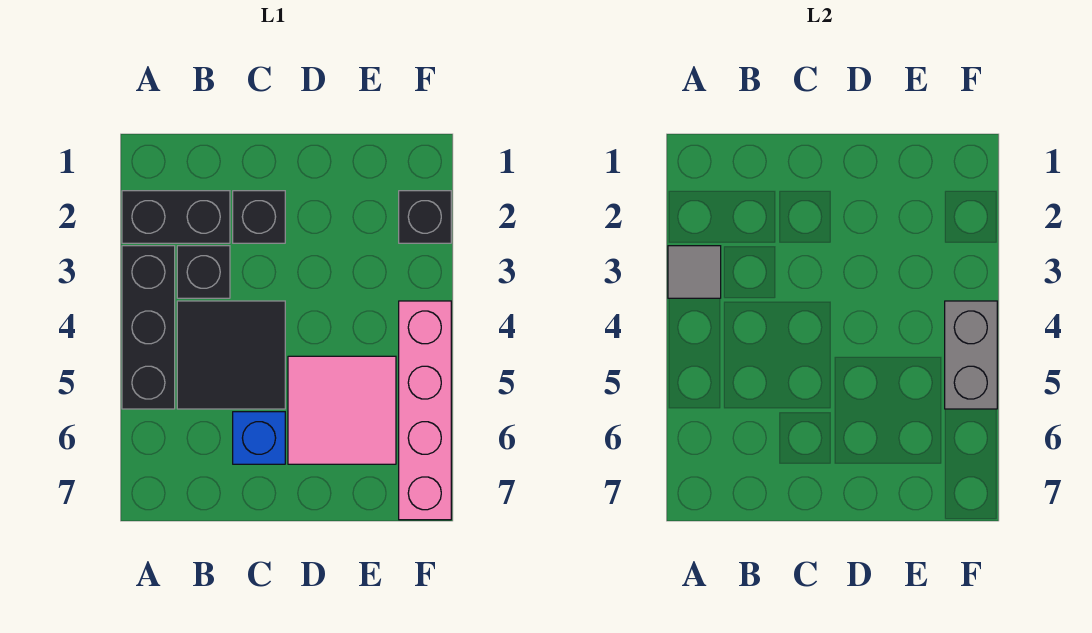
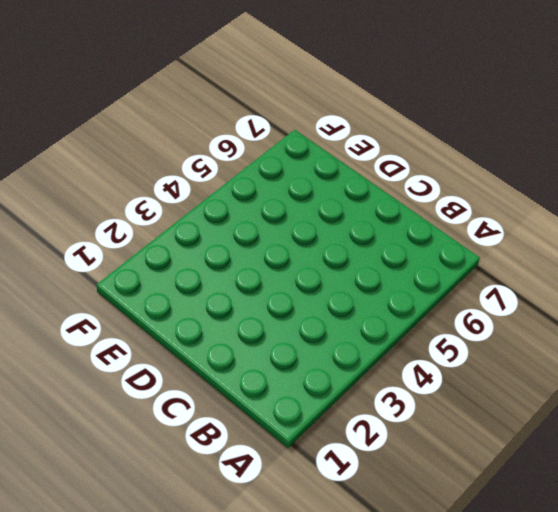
none -> black brick A2:B2 level 1
none -> black brick A3:A5 level 1

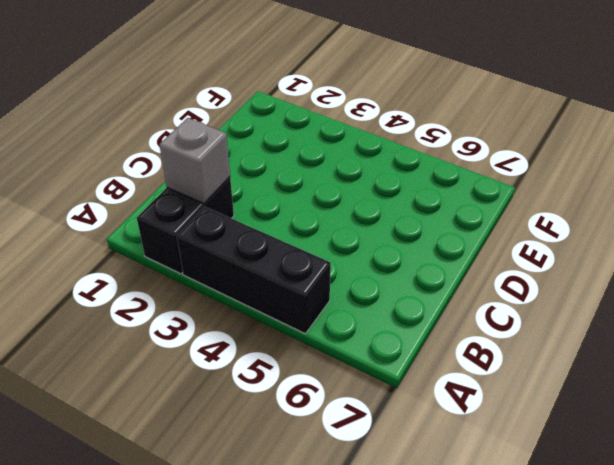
grey brick B2 level 2 -> none
none -> black brick B3 level 1
none -> black tile B4:C5 level 1

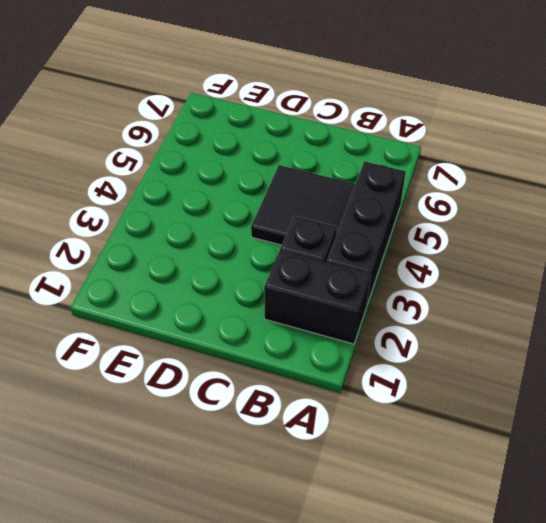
none -> black brick C2 level 1
none -> blue brick C6 level 1

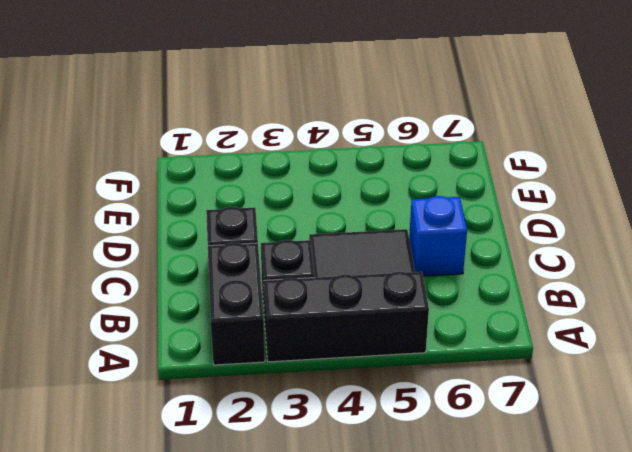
none -> pink tile D5:E6 level 1
none -> black brick F2 level 1

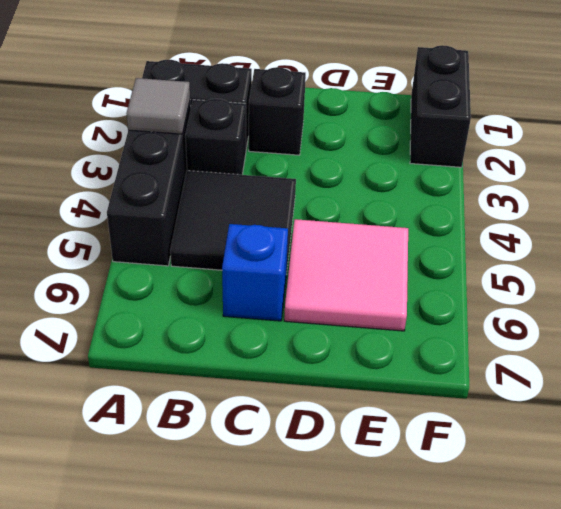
black brick F1:F2 level 1 -> black brick F2 level 1
none -> pink brick F4:F7 level 1
none -> grey brick F4:F5 level 2

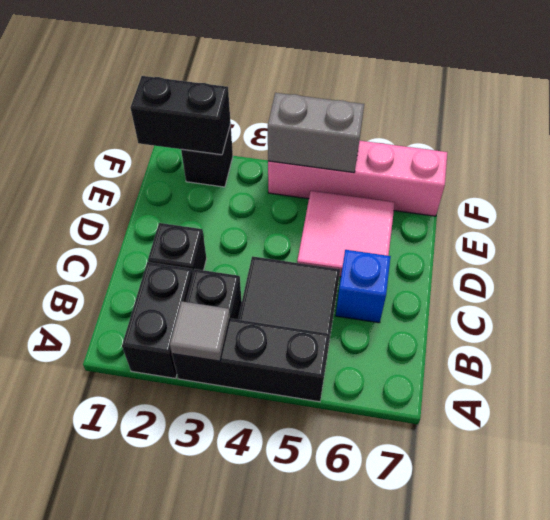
black brick F1:F2 level 2 -> none

